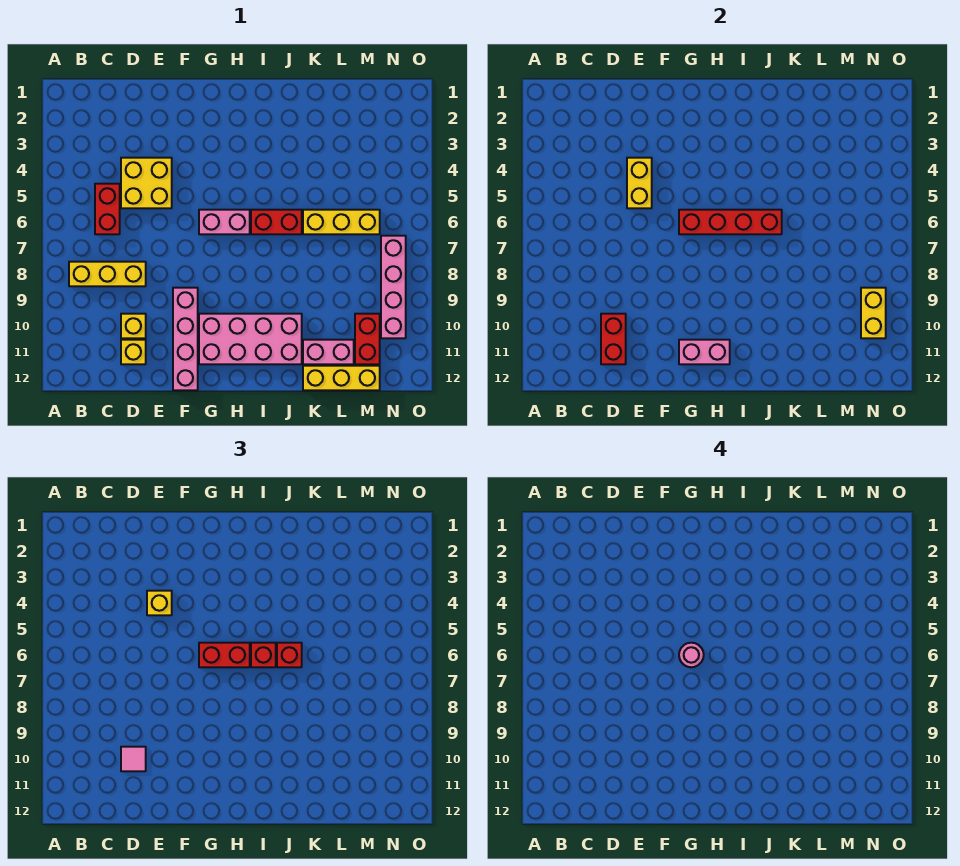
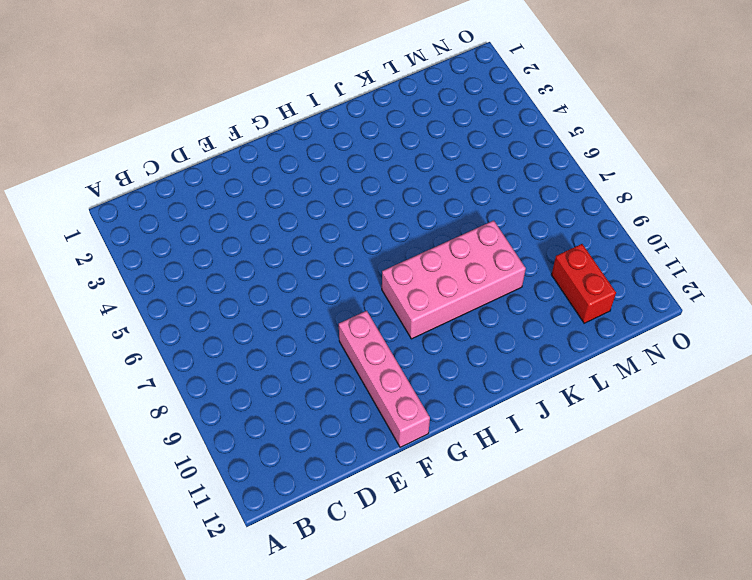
pink brick H8:K9 level 1 -> pink brick G10:J11 level 1
none -> yellow brick B8:D8 level 1
none -> red brick C5:C6 level 1
none -> yellow brick D4:E5 level 1

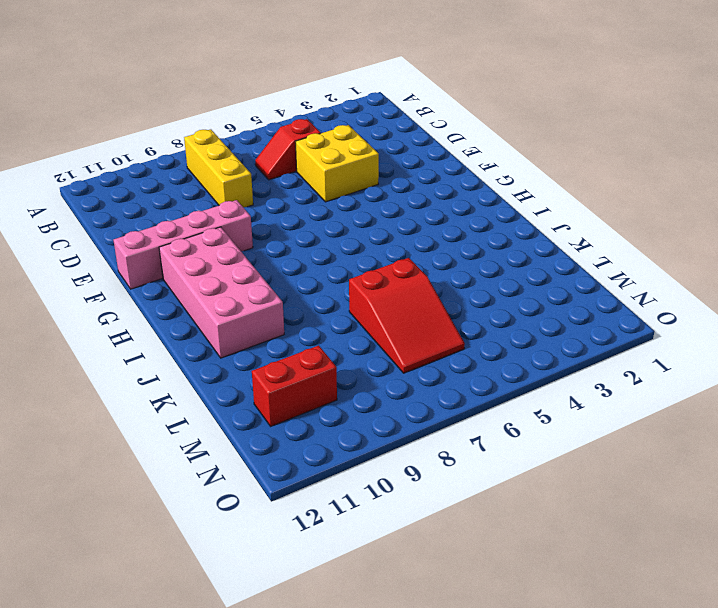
red slope C5:C6 level 1 top 5 -> red brick C5:C6 level 1
red slope K6:M7 level 1 top K -> yellow brick K6:M6 level 1
none -> yellow brick D10 level 1
none -> yellow brick D11 level 1
none -> pink brick G6:H6 level 1

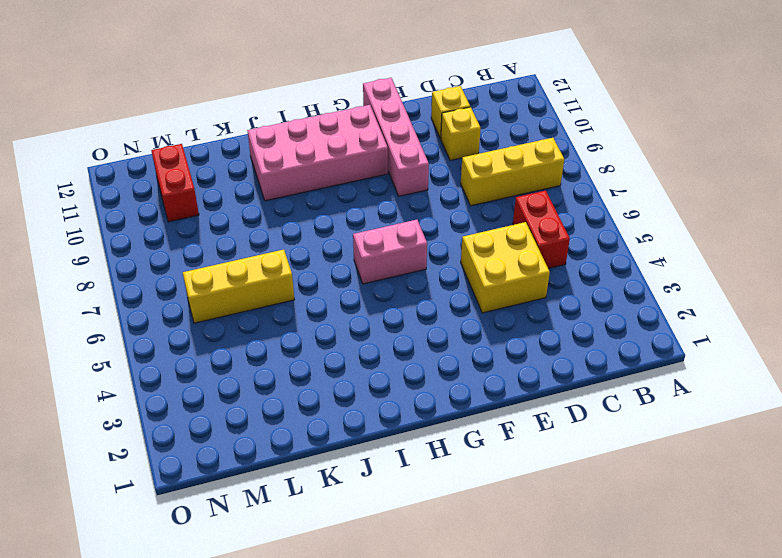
none -> red brick I6:J6 level 1
none -> pink brick K11:L11 level 1
none -> yellow brick K12:M12 level 1

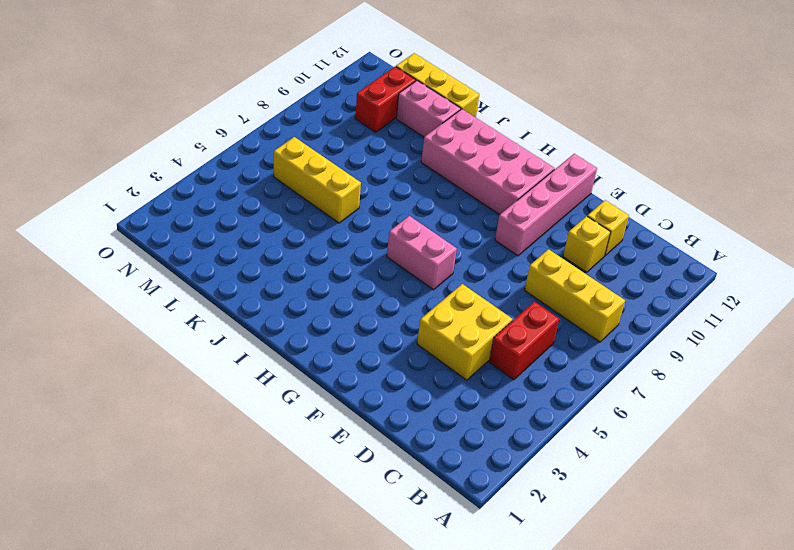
none -> red brick I6:J6 level 1
none -> pink brick N7:N10 level 1
none -> red brick D10:D11 level 2

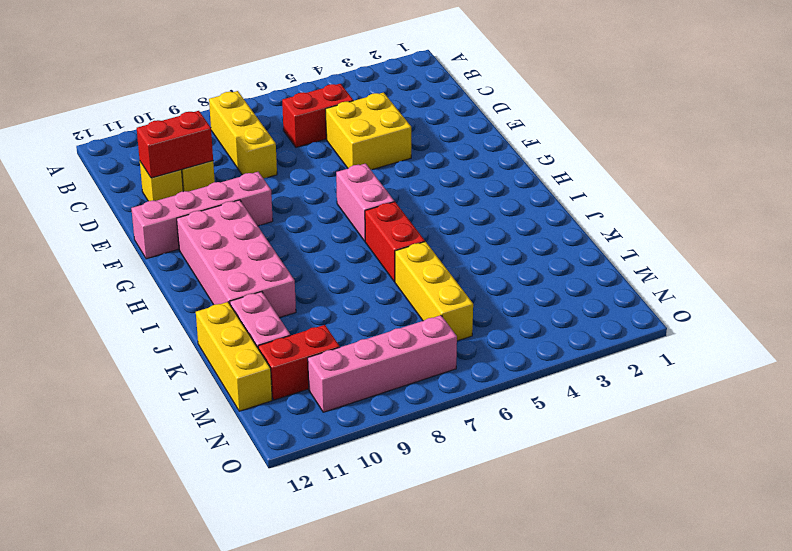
none -> yellow brick E4:E5 level 2
none -> red brick G6:J6 level 2
none -> pink brick G11:H11 level 2

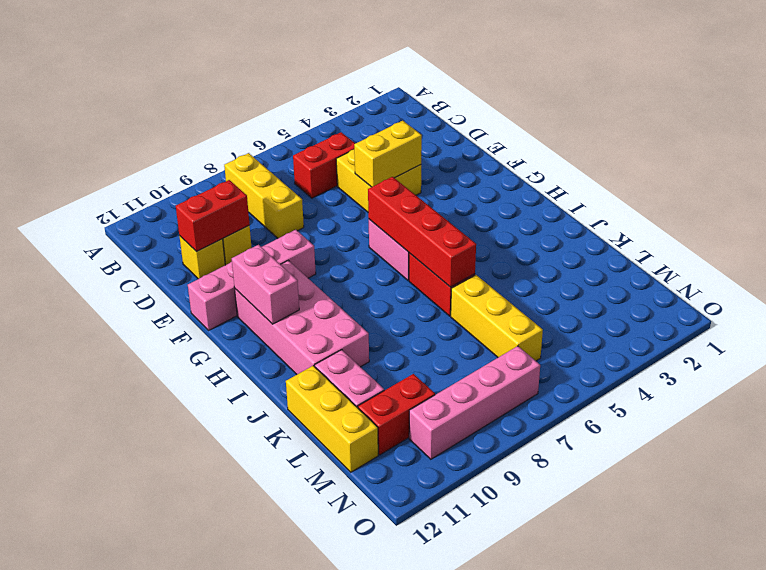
none -> yellow brick N9:N10 level 2
none -> pink tile D10 level 3
none -> yellow brick E4 level 3

